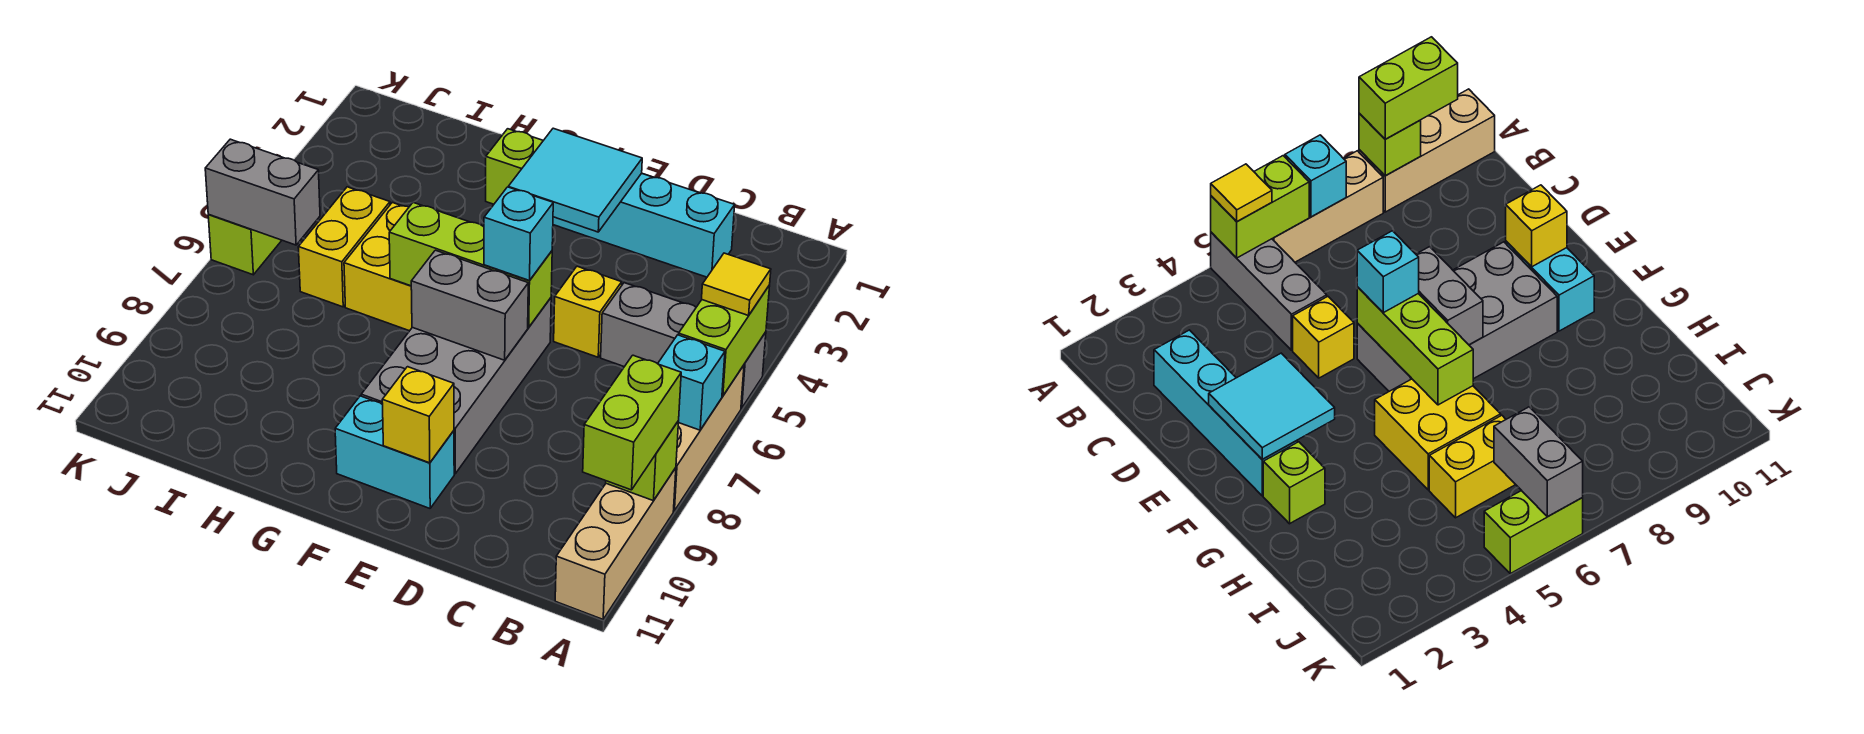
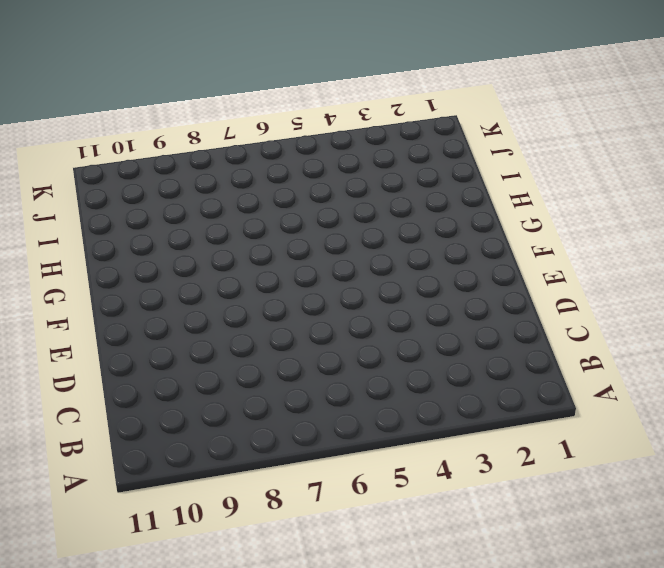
none -> grey brick A5:C5 level 1
none -> tan brick A6:A8 level 1
none -> tan brick A9:A11 level 1

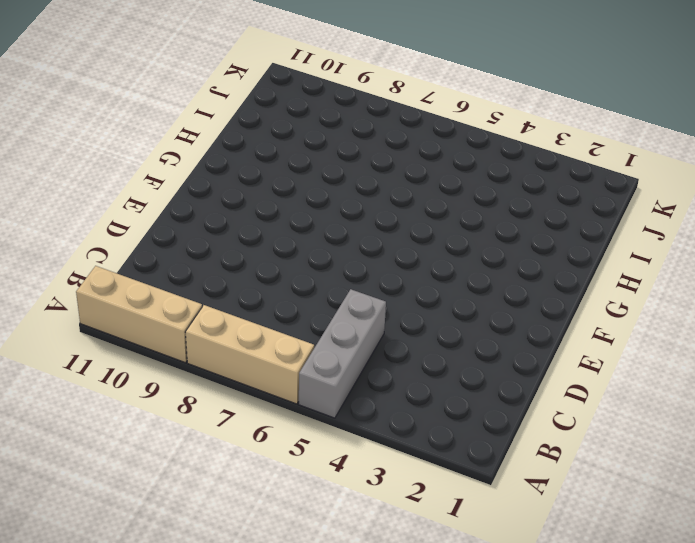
none -> cyan brick C2:F2 level 1
none -> yellow brick D5 level 1
none -> grey brick E6:F9 level 1

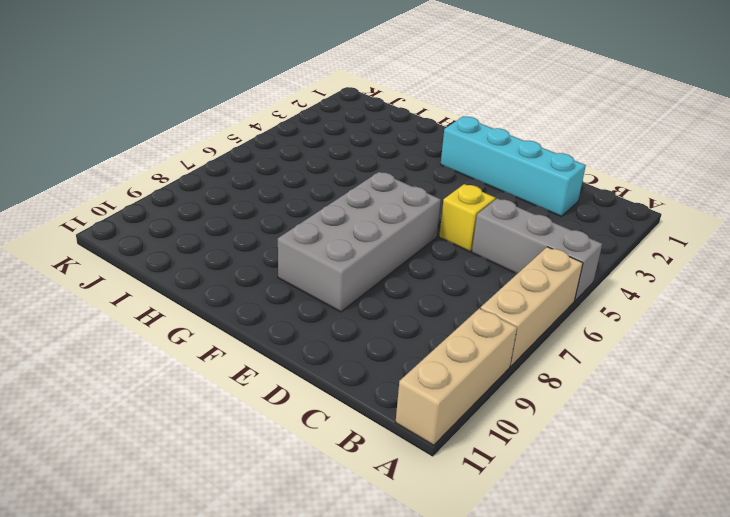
none -> cyan brick E10:F10 level 1
none -> lime brick G2 level 1
none -> yellow brick G5:H6 level 1

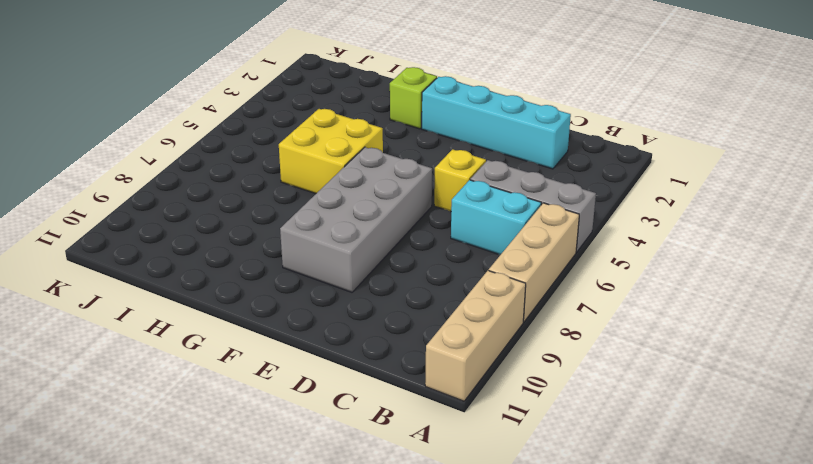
cyan brick B6:C6 level 1 -> cyan brick E10:F10 level 1
none -> yellow brick I5:I6 level 1
none -> lime brick K5:K6 level 1
none -> lime brick A5:A6 level 2

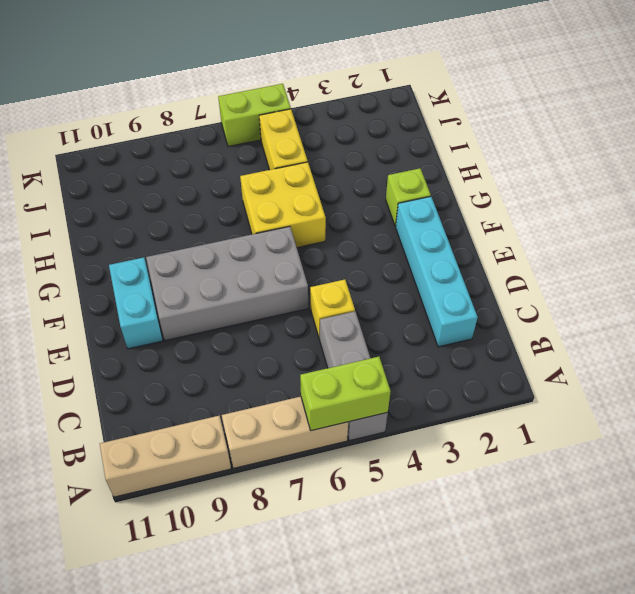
yellow brick I5:J5 level 1 -> yellow brick I5:I6 level 1
none -> cyan brick A7 level 2
none -> lime brick A9 level 2
none -> cyan tile E2:F3 level 2

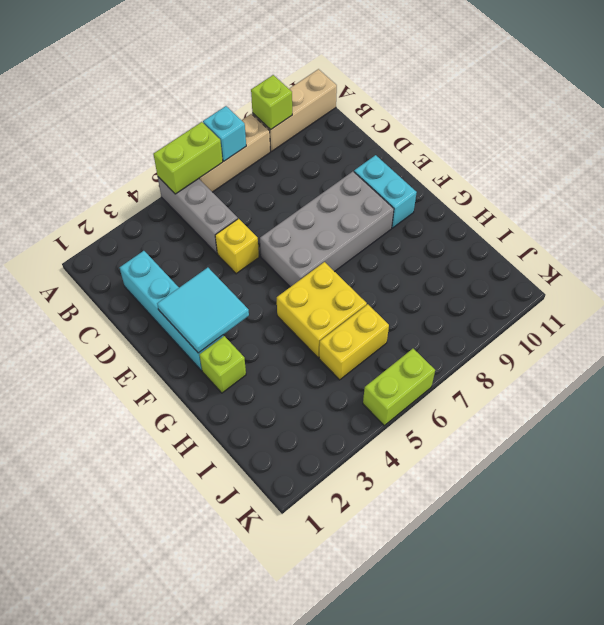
none -> lime brick E6:G6 level 2
none -> grey brick E7:F7 level 2
none -> yellow brick E10 level 2

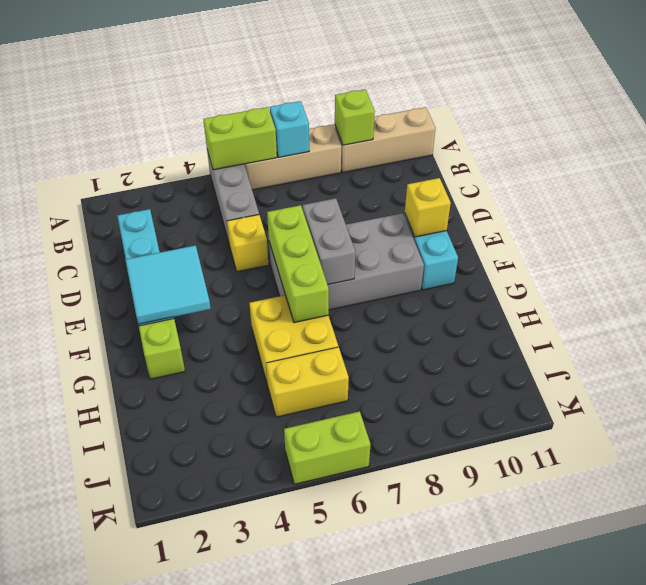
none -> grey brick J6:K6 level 2
none -> yellow tile A5 level 3
none -> lime brick A9:A10 level 3

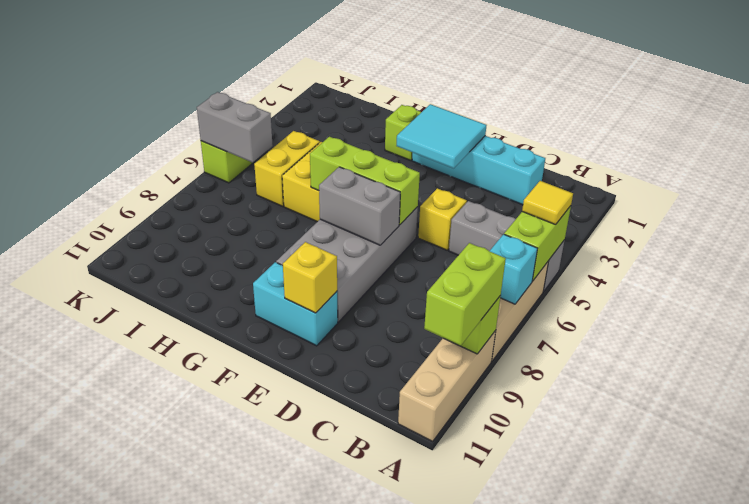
none -> cyan brick E6 level 3

